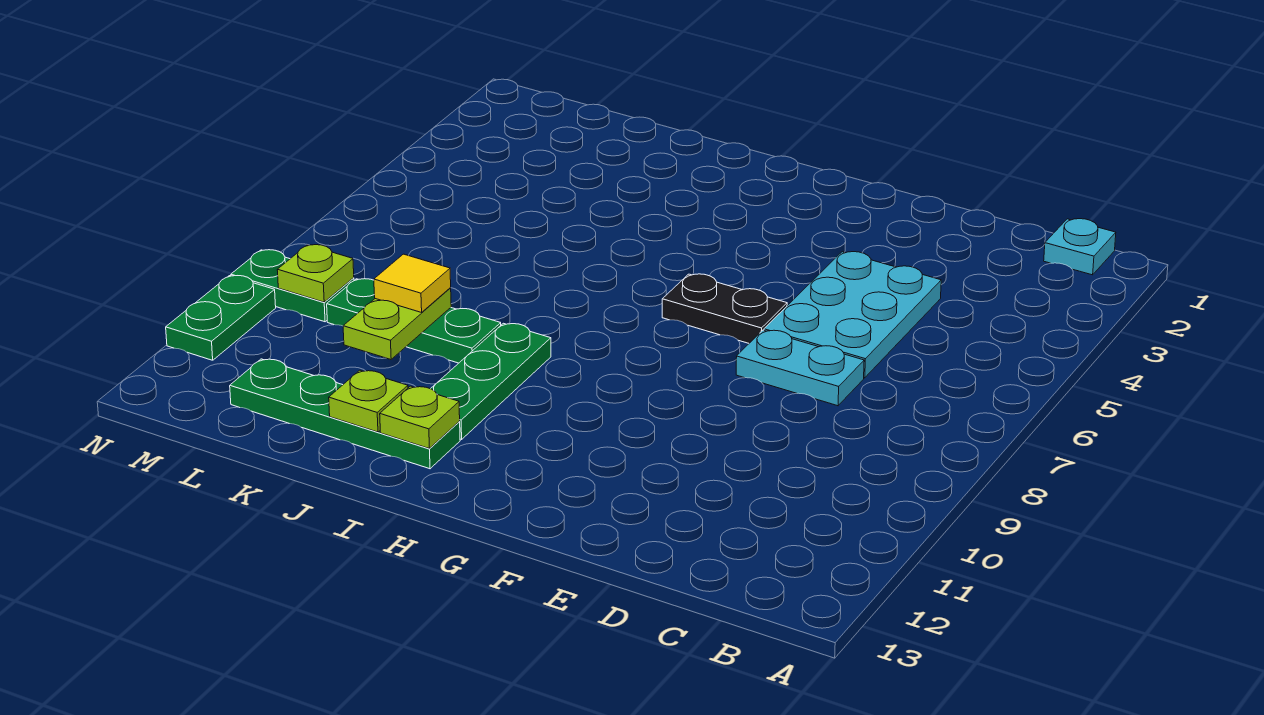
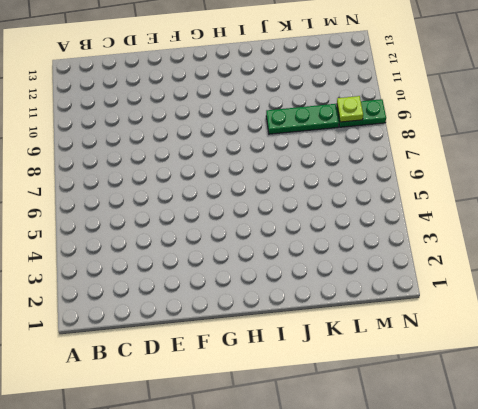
none -> cyan plate B1 level 1
none -> cyan plate D4:E6 level 1
none -> cyan plate D7:E7 level 1

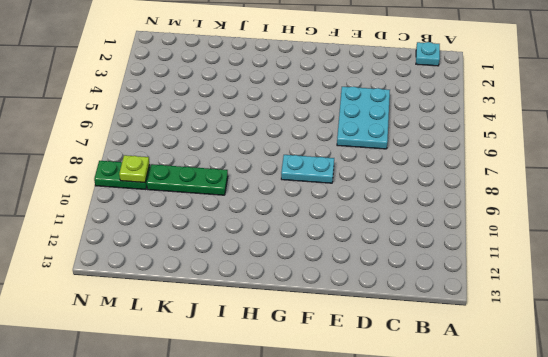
cyan plate F8:G8 level 1 -> cyan plate D7:E7 level 1
none -> black plate F6:G6 level 1
none -> green plate I9:I11 level 1
none -> green plate I12:L12 level 1

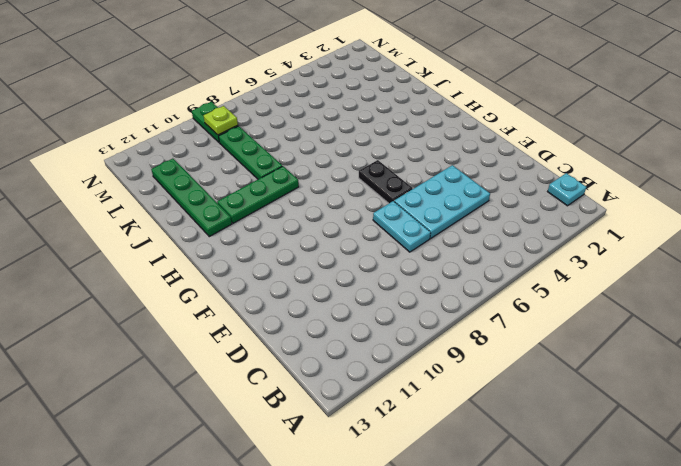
none -> green plate N10:N11 level 1
none -> lime plate I12 level 2
none -> lime plate J12 level 2

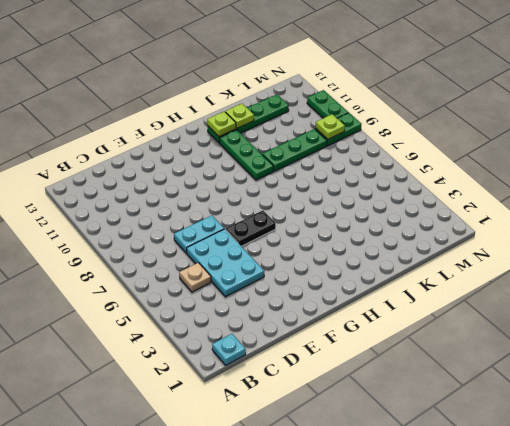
tan plate C5 level 1 -> none
none -> lime plate K9:K10 level 2
none -> yellow tile K9 level 3

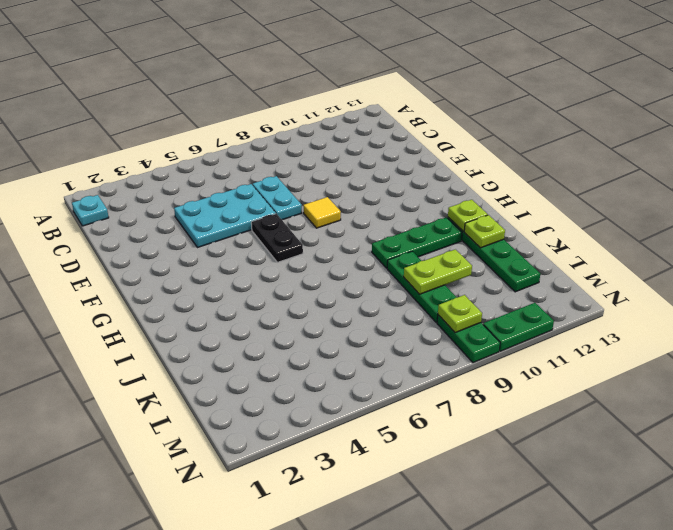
yellow tile F8 level 1 -> yellow tile K9 level 3

